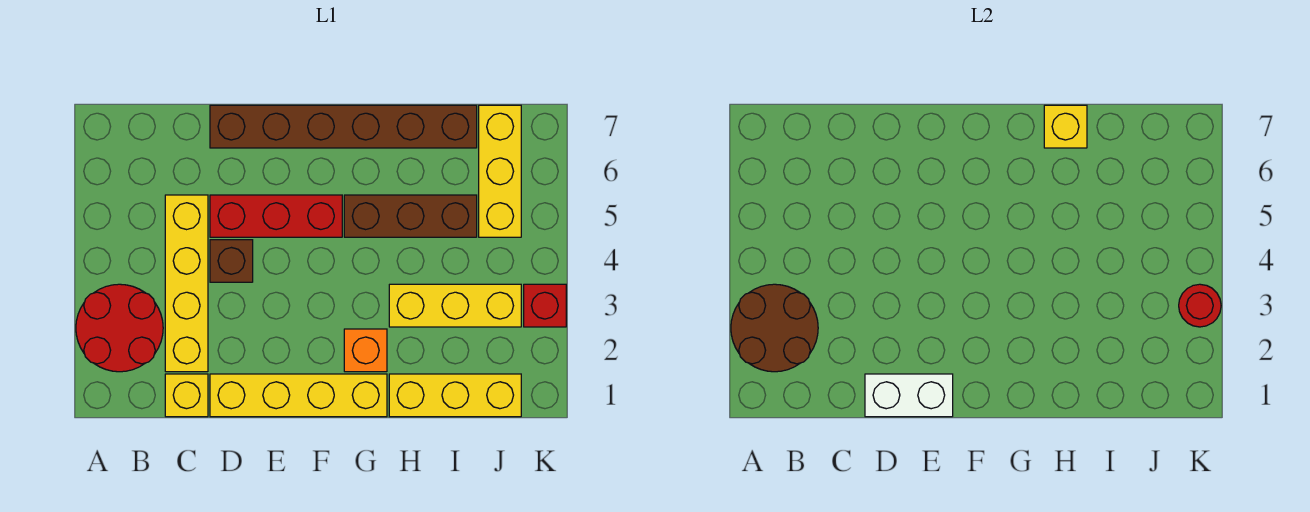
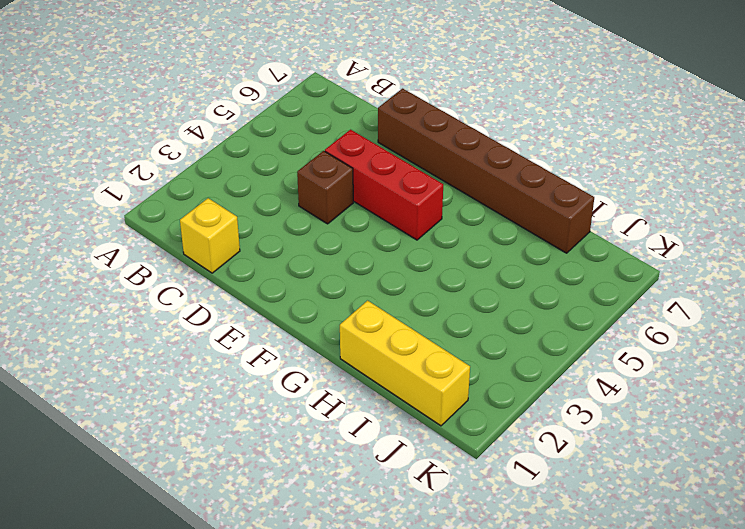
none -> red round brick A2:B3 level 1
none -> yellow brick C2:C5 level 1
none -> yellow brick D1:G1 level 1

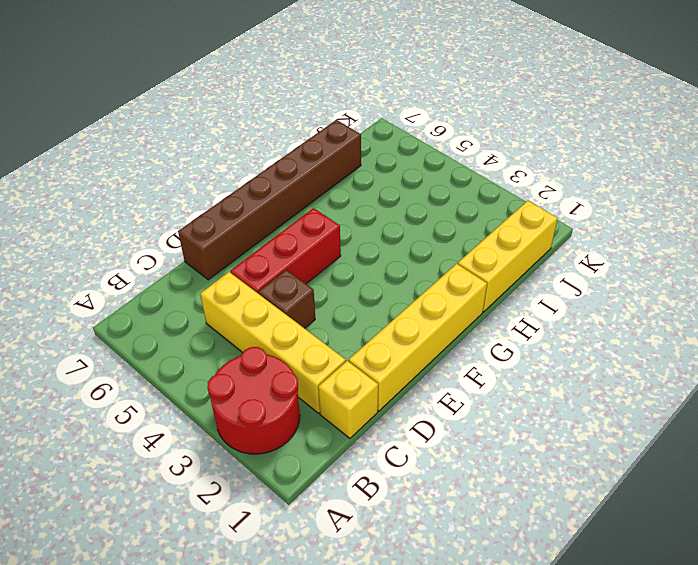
none -> orange brick G2 level 1
none -> brown brick G5:I5 level 1
none -> yellow brick H3:J3 level 1

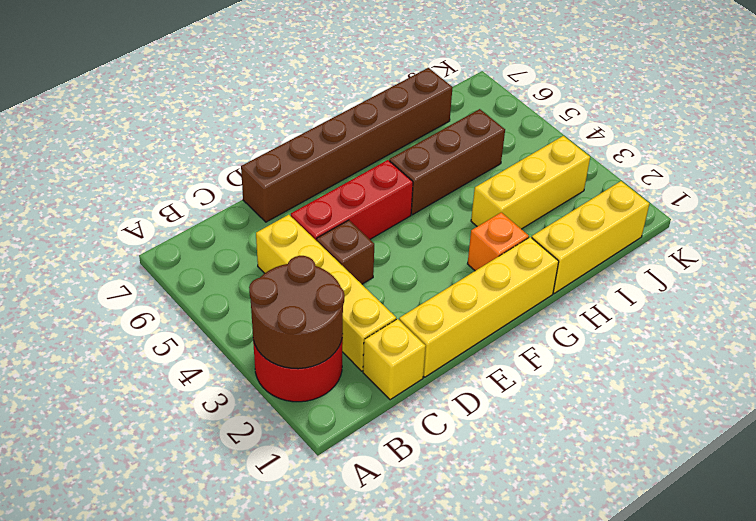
none -> yellow brick J5:J7 level 1
none -> red brick K3 level 1
none -> white brick D1:E1 level 2

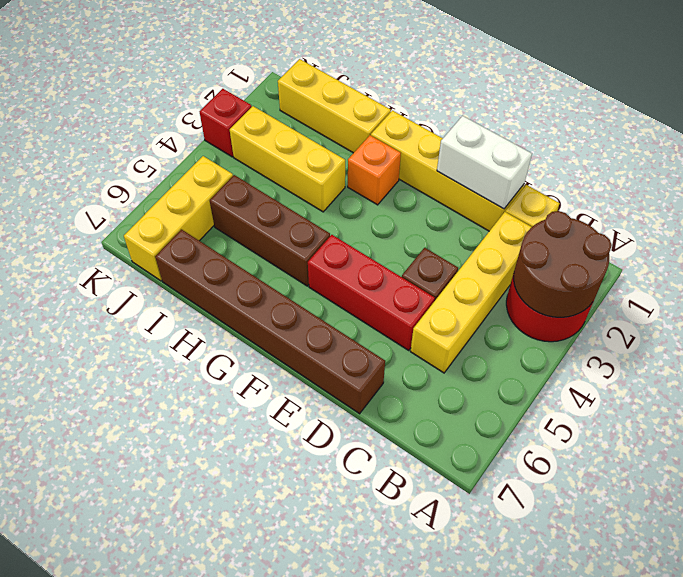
none -> yellow brick H7 level 2
none -> red round brick K3 level 2

